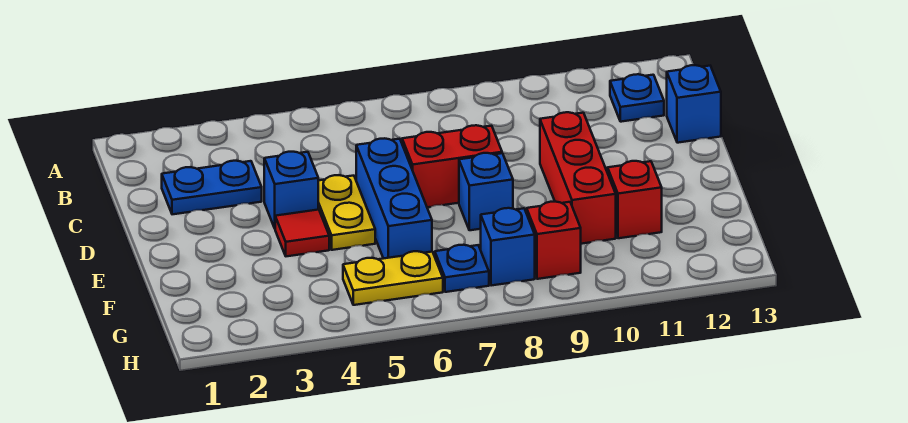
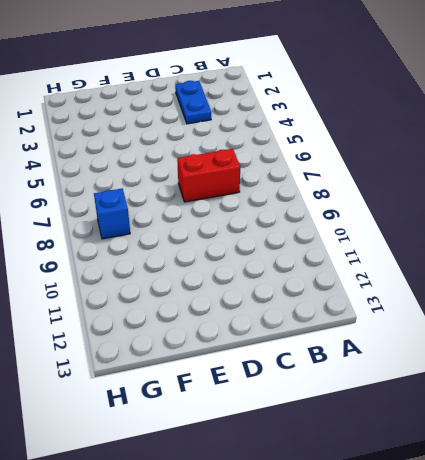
red brick C7:D7 level 1 -> red brick D7:D8 level 1
none -> blue plate B12 level 1
none -> blue brick C13 level 1
none -> blue brick D4 level 1

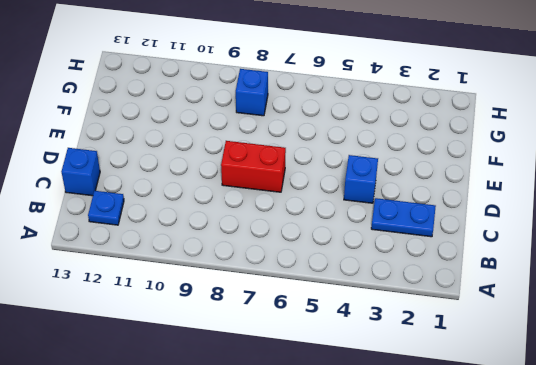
none -> yellow plate D5:E5 level 1
none -> blue brick D6:F6 level 1
none -> red brick D10:F10 level 1

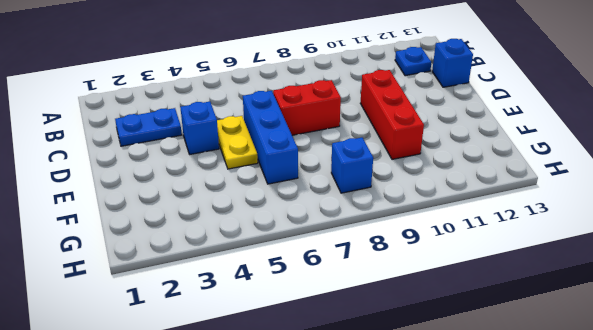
none -> red tile E4 level 1
none -> blue brick E8 level 1
none -> red brick F11 level 1

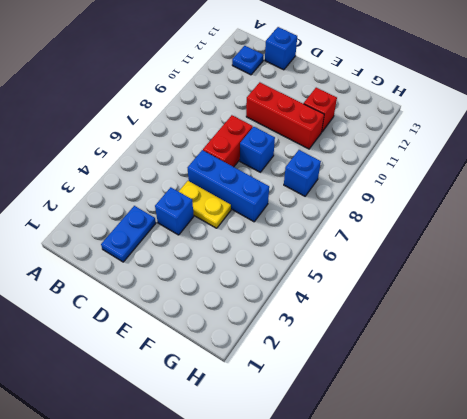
none -> red tile E4 level 1
none -> yellow plate G5:G6 level 1
none -> blue plate G7 level 1

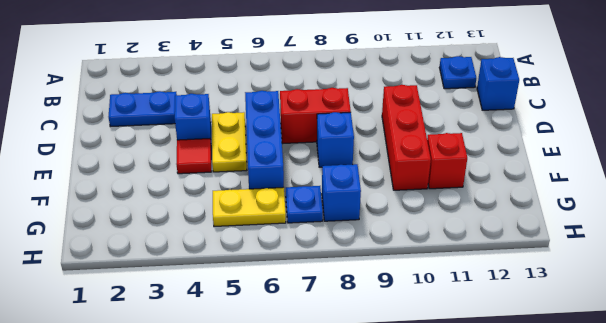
none -> red brick G9 level 1

